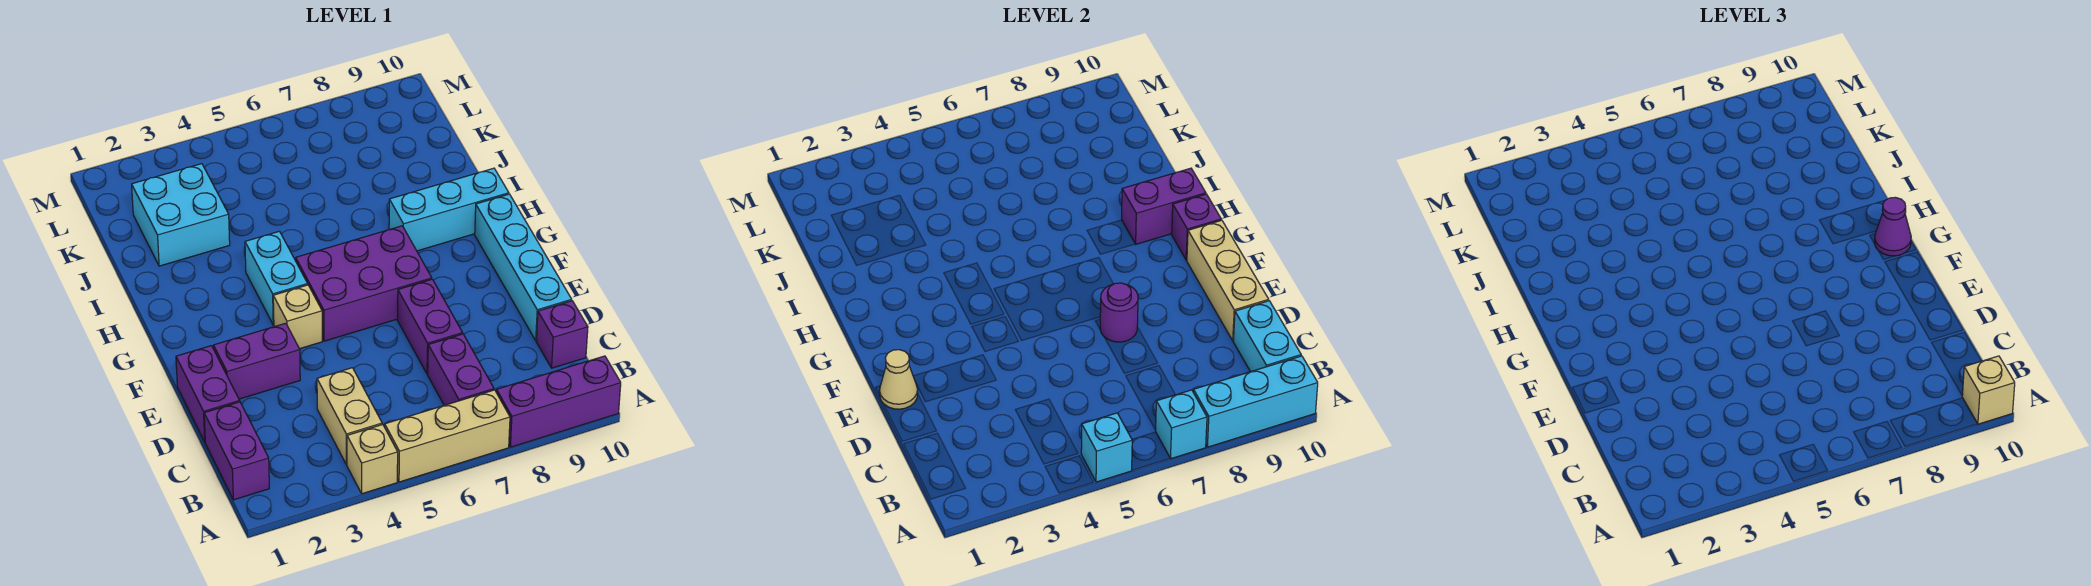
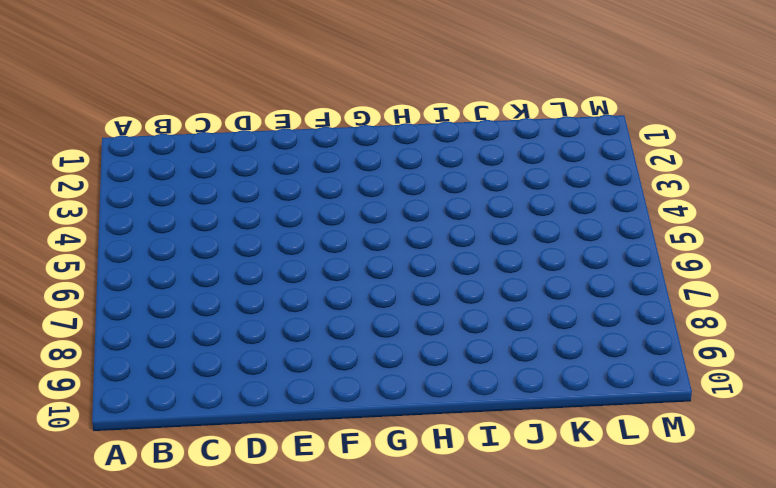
none -> tan brick A4 level 1
none -> tan brick A5:A7 level 1
none -> purple brick A8:A10 level 1

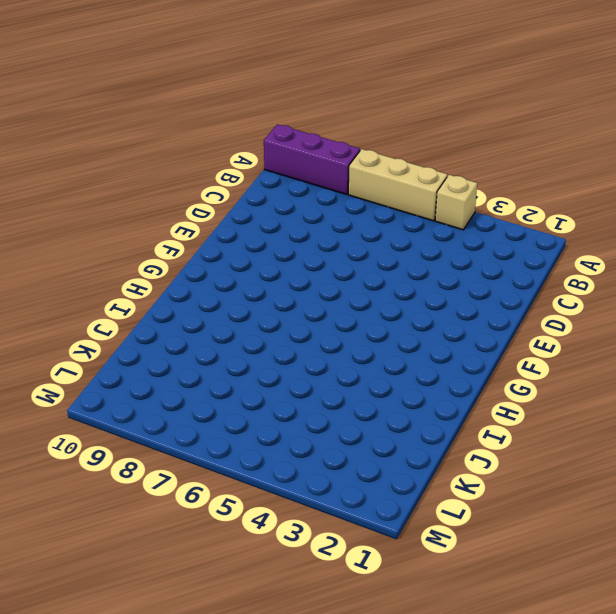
none -> purple brick B1:C1 level 1
none -> tan brick B4:C4 level 1
none -> purple brick B7:C7 level 1

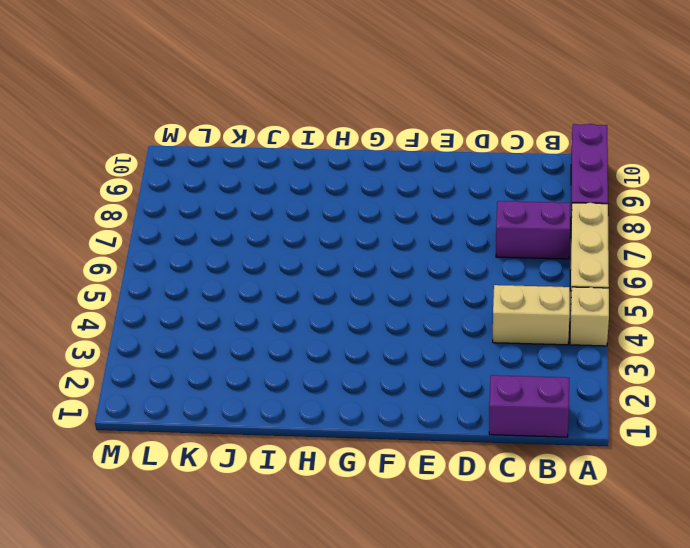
none -> purple brick C10 level 1
none -> purple brick D1:E1 level 1
none -> purple brick D7:E7 level 1

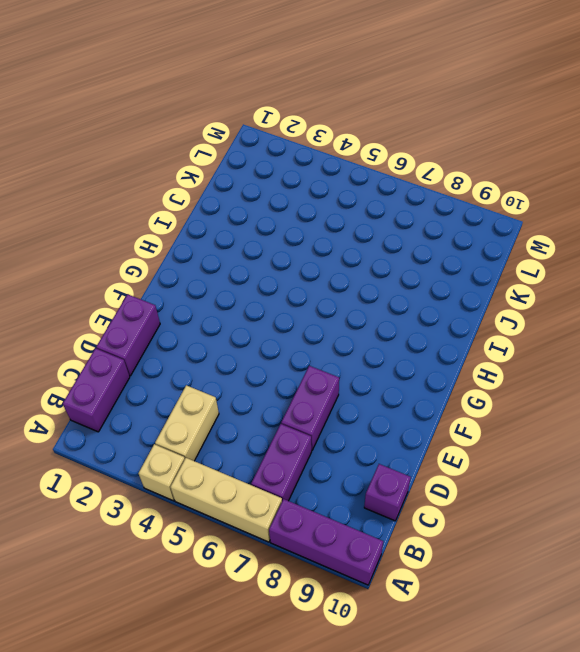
none -> cyan brick D10:G10 level 1
none -> purple brick E2:E3 level 1
none -> tan brick F4 level 1

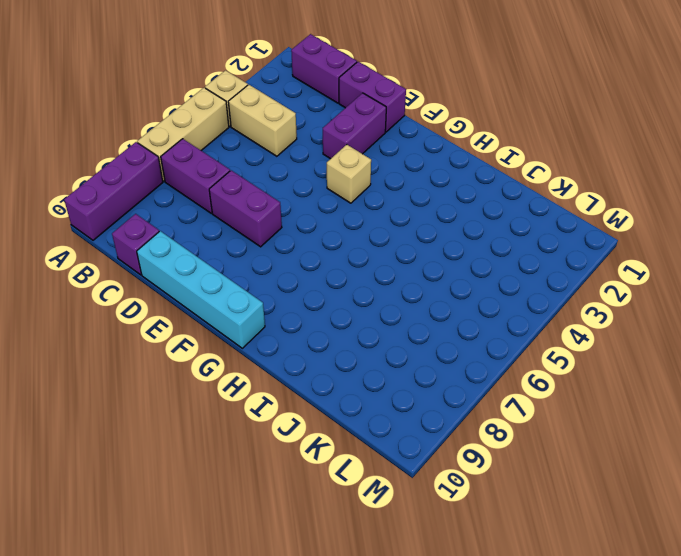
none -> purple brick F5:G7 level 1
none -> cyan brick G4:H4 level 1
none -> cyan brick H8:H10 level 1

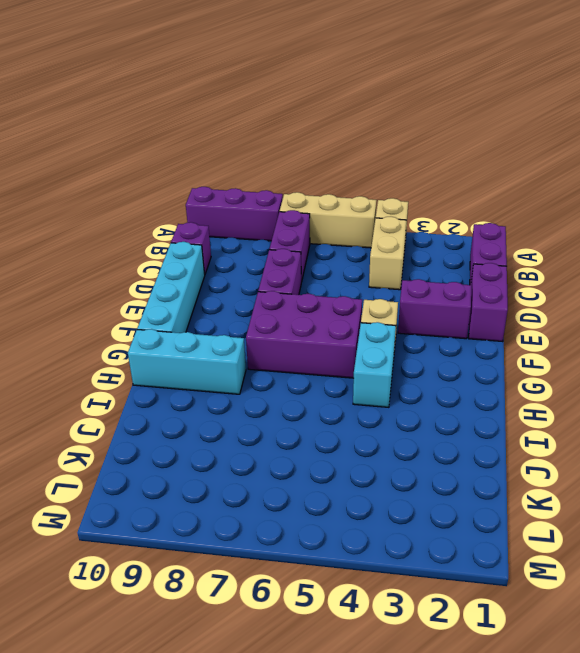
none -> cyan brick J2:K3 level 1
none -> cyan brick A5 level 2
none -> cyan brick A7 level 2

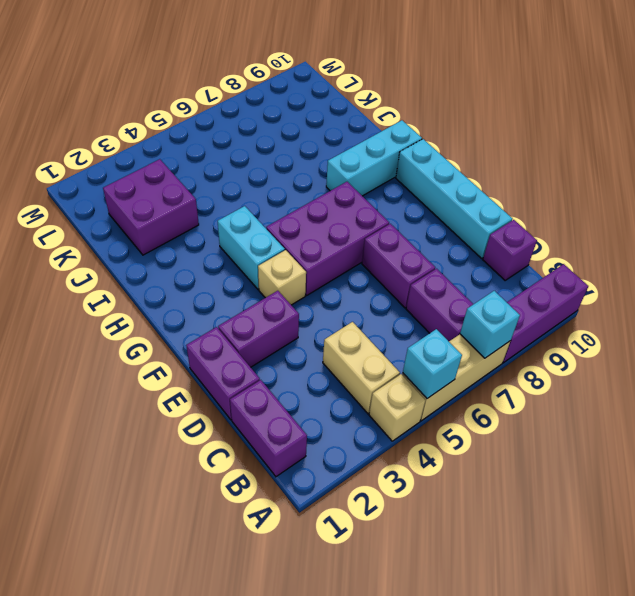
purple brick J2:K3 level 1 -> cyan brick J2:K3 level 1
none -> cyan brick A8:A10 level 2
none -> cyan brick B10:C10 level 2
none -> tan brick D10:F10 level 2

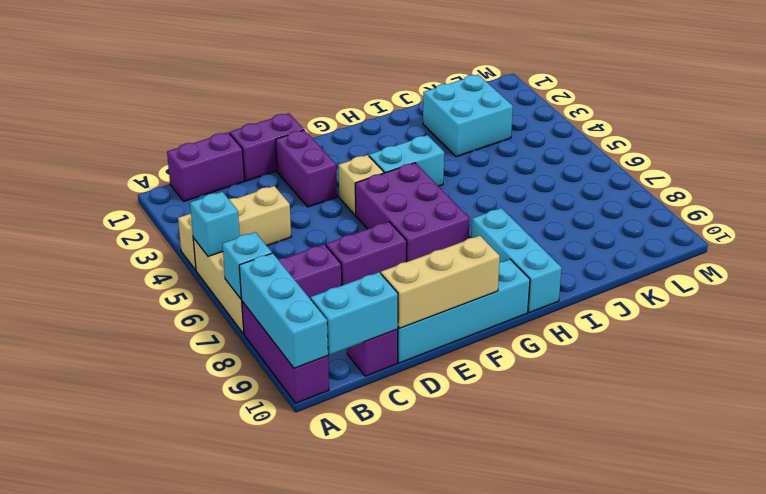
none -> tan cone E1 level 2
none -> purple round brick E7 level 2
none -> purple brick G10 level 2

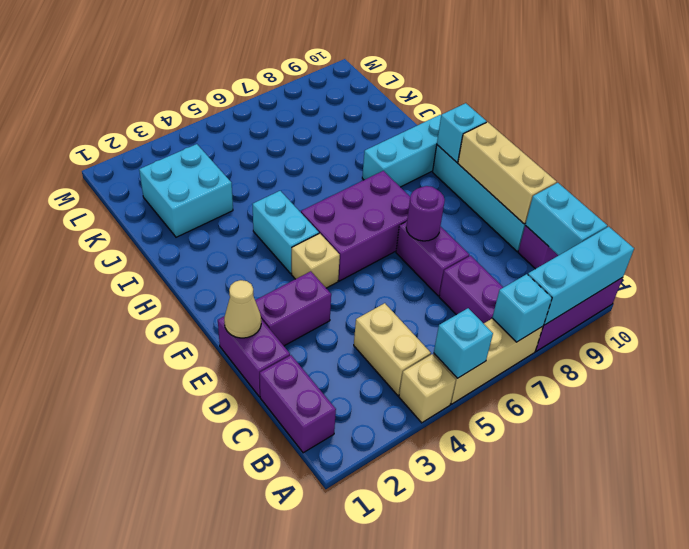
cyan brick G10 level 2 -> purple brick G10 level 2
none -> purple brick H9:H10 level 2
none -> tan brick A10 level 3
none -> purple cone G10 level 3

